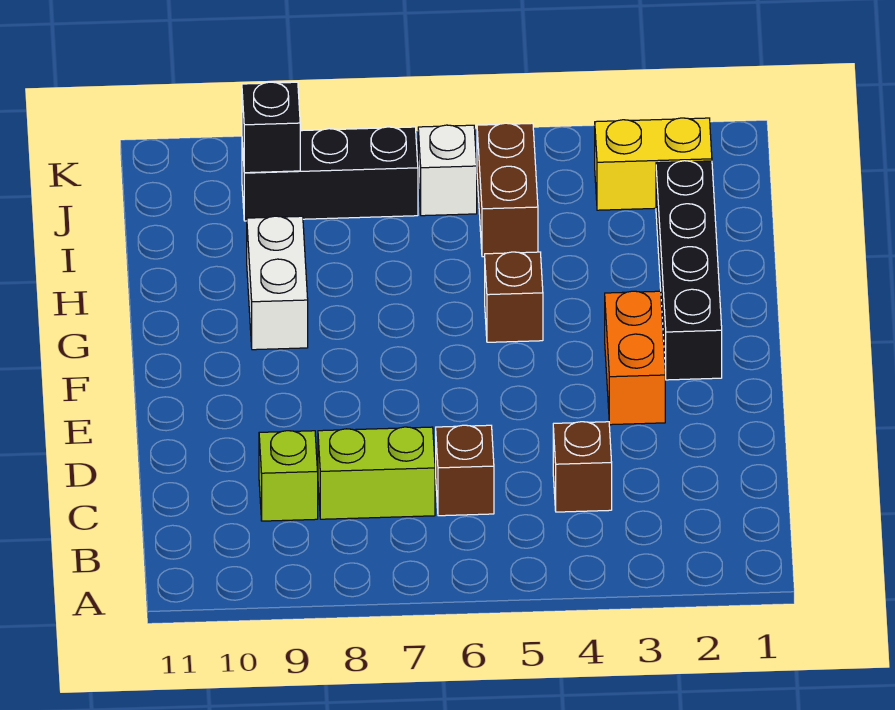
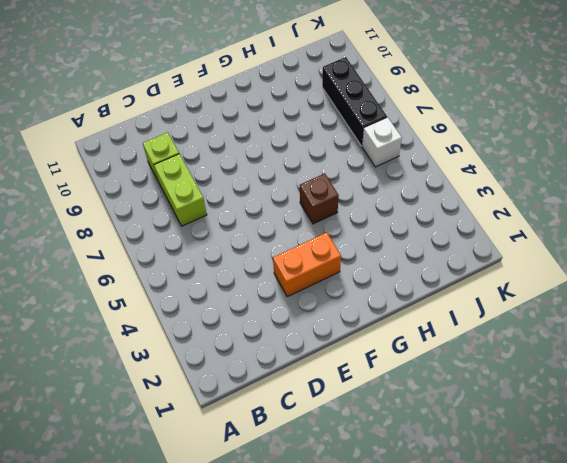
none -> brown brick C4 level 1
none -> brown brick C6 level 1
none -> black brick F2:I2 level 1

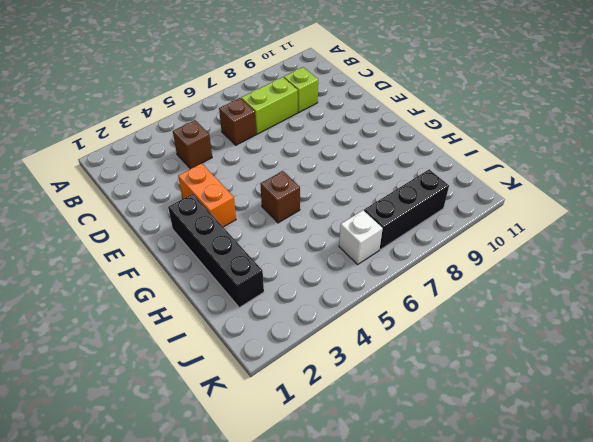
none -> white brick G9:H9 level 1
none -> brown brick I5:J5 level 1
none -> yellow brick J2:J3 level 1

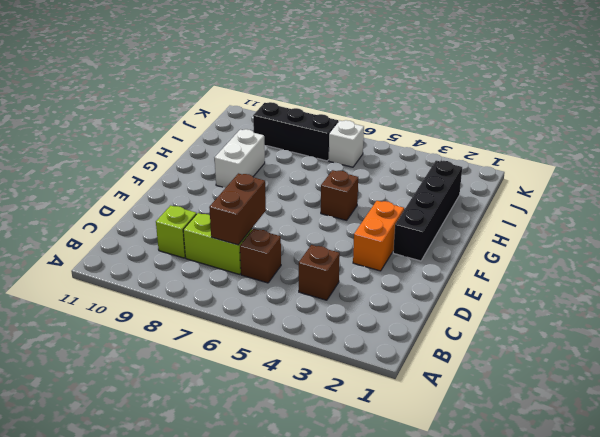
brown brick C7:D7 level 2 -> brown brick I5:J5 level 1
none -> yellow brick J2:J3 level 1
none -> black brick J9 level 2

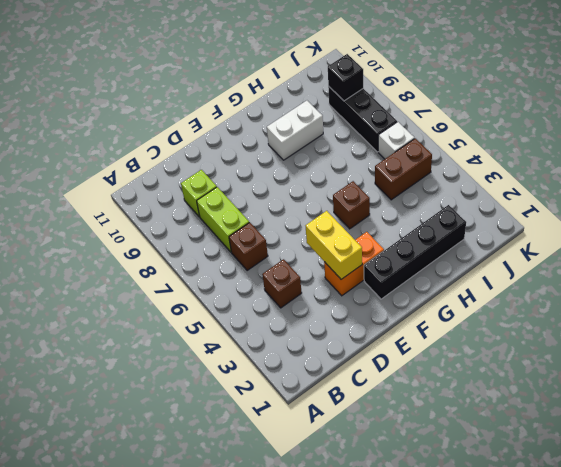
yellow brick E3:E4 level 2 -> yellow brick J2:J3 level 1

